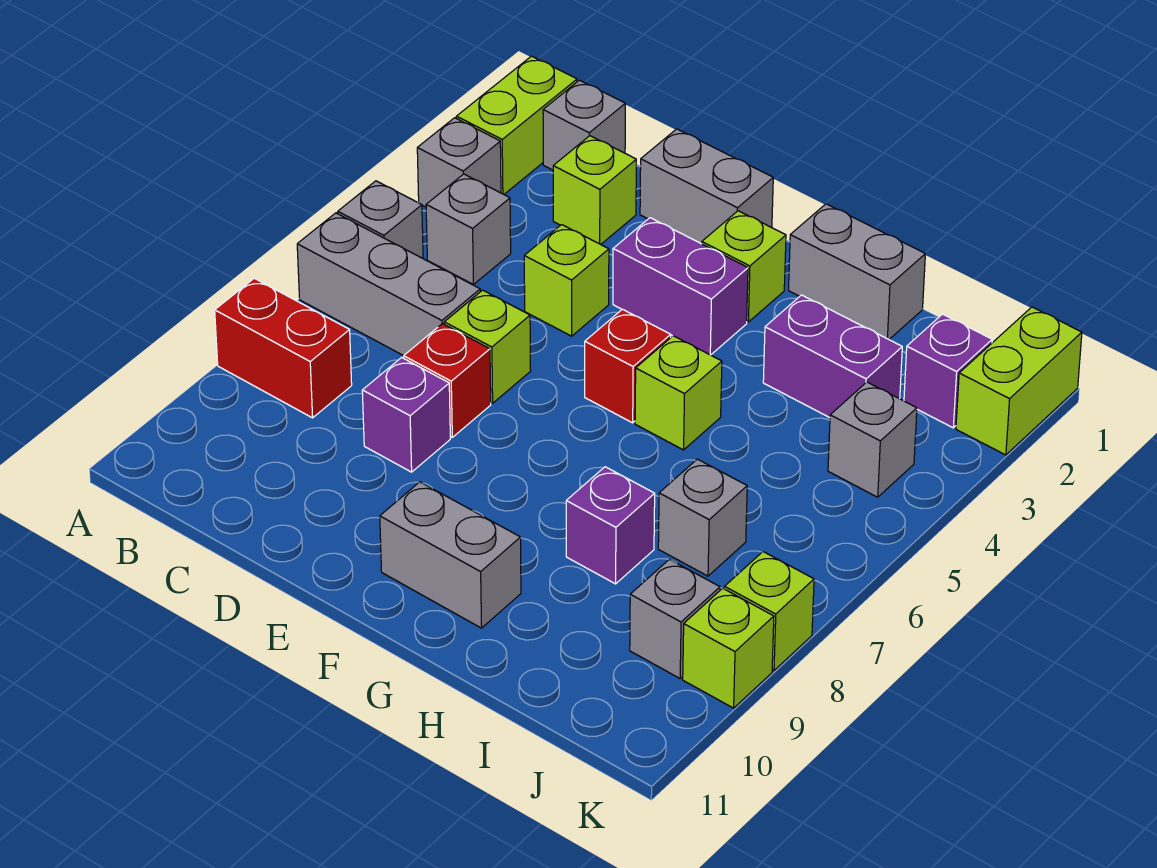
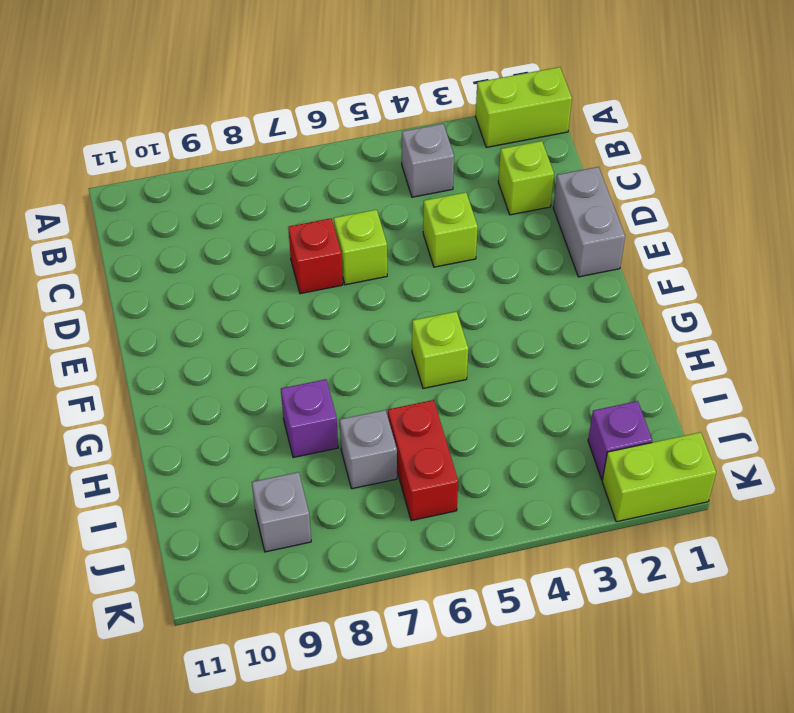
red brick I6:J6 level 1 -> red brick A8:B8 level 1
none -> grey brick A3 level 1
none -> grey brick A5 level 1
none -> grey brick A6:C6 level 1

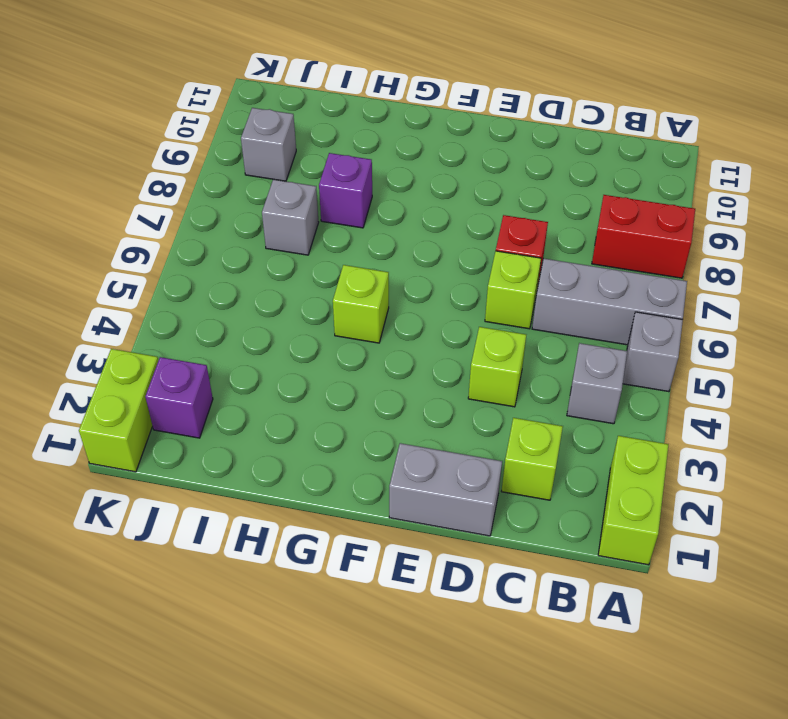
none -> grey brick A3 level 1
none -> grey brick B1 level 1
none -> purple brick D8 level 1

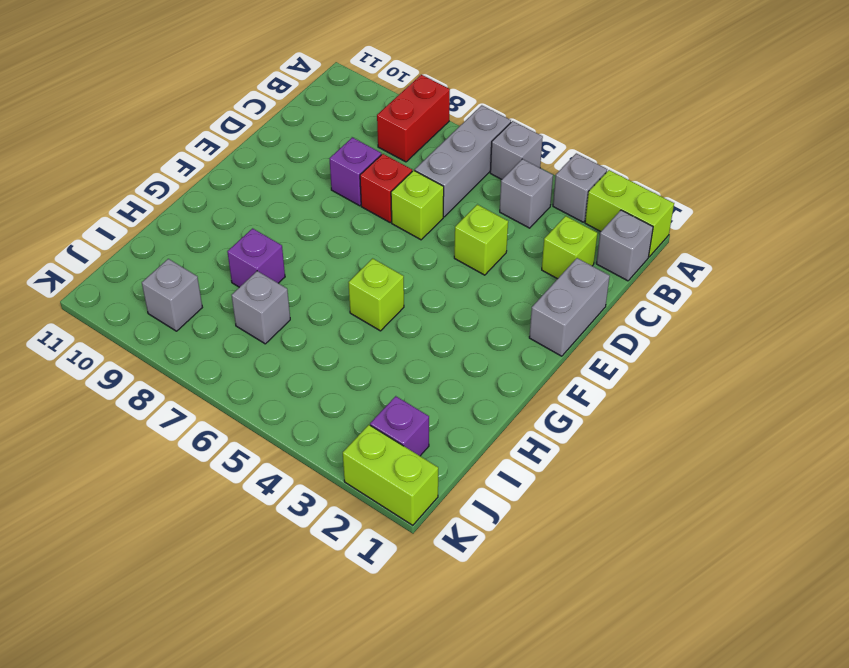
none -> purple brick E3:F3 level 1
none -> lime brick F2 level 1
none -> red brick F5 level 1

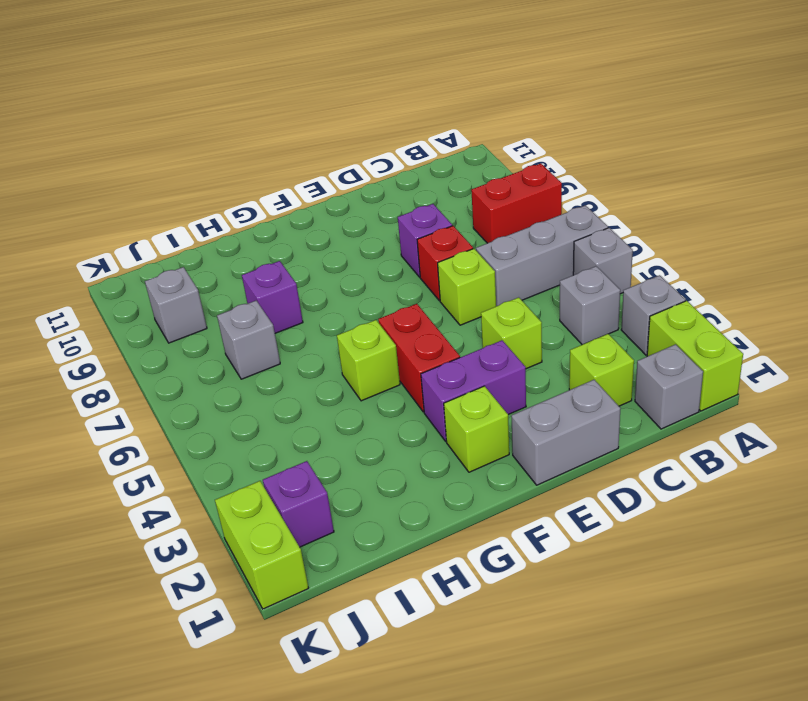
red brick F4:F5 level 1 -> red brick F5 level 1
none -> grey brick F10:G10 level 1
none -> grey brick G1:H1 level 1
none -> purple brick H3:I3 level 1

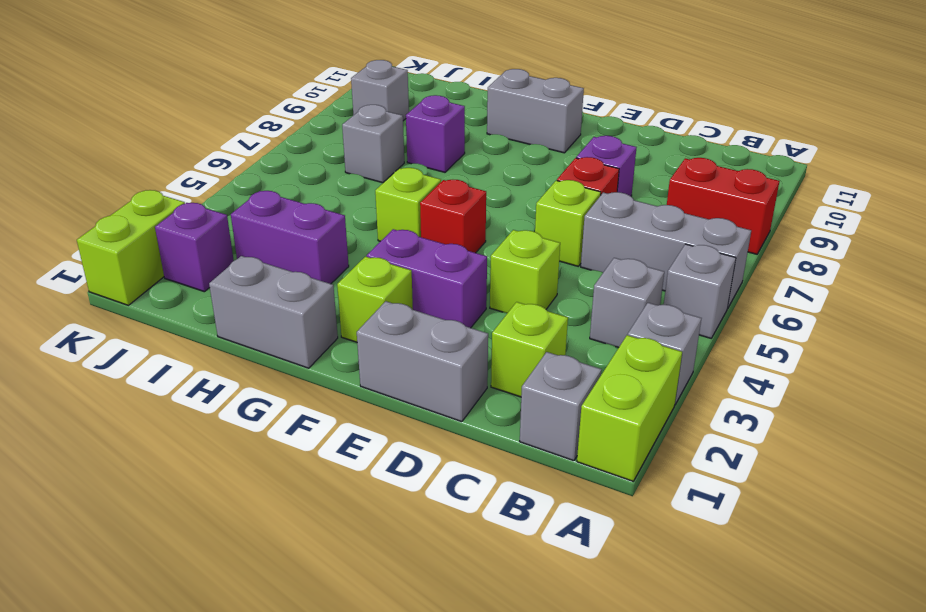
none -> grey brick J4 level 1
none -> lime brick K8 level 1
none -> lime brick K9 level 1

